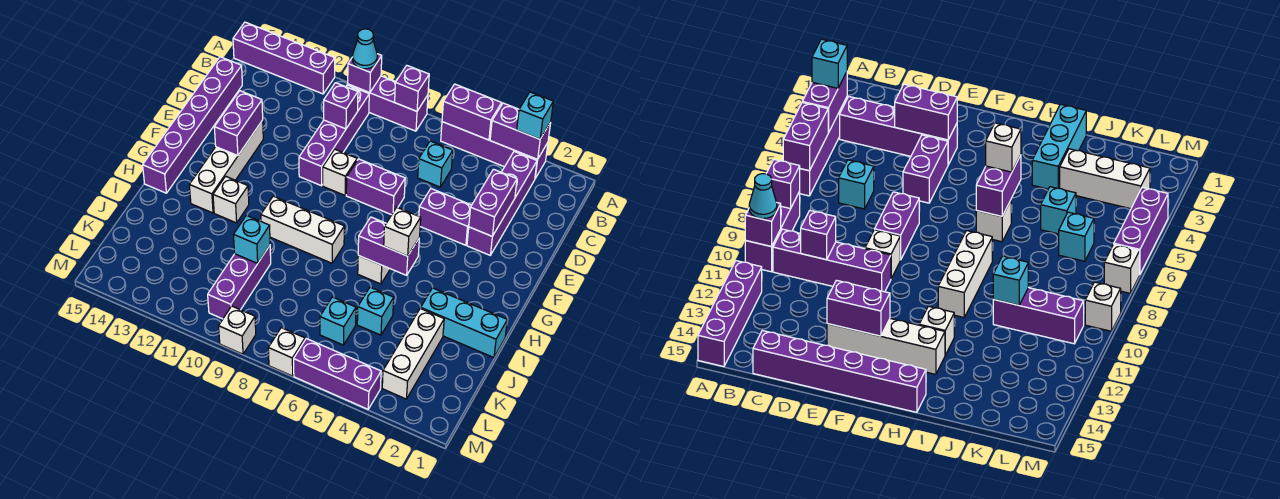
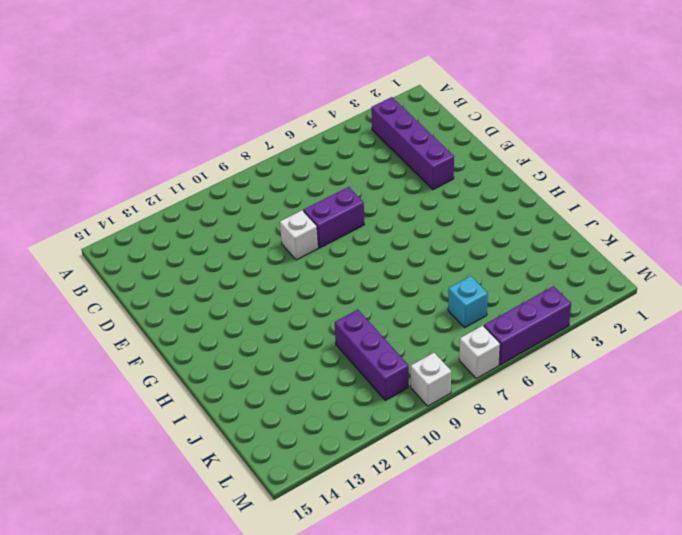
none -> purple brick A3:A6 level 1
none -> purple brick A8:A10 level 1
none -> purple brick A12:A15 level 1
none -> purple brick B10:E10 level 1

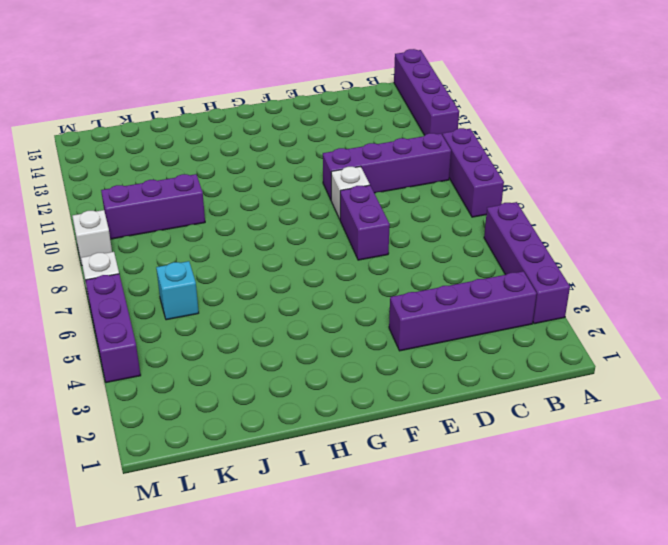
none -> cyan brick C6 level 1
none -> purple brick C15:H15 level 1
none -> purple brick E4:E5 level 1
none -> white brick E13:H13 level 1

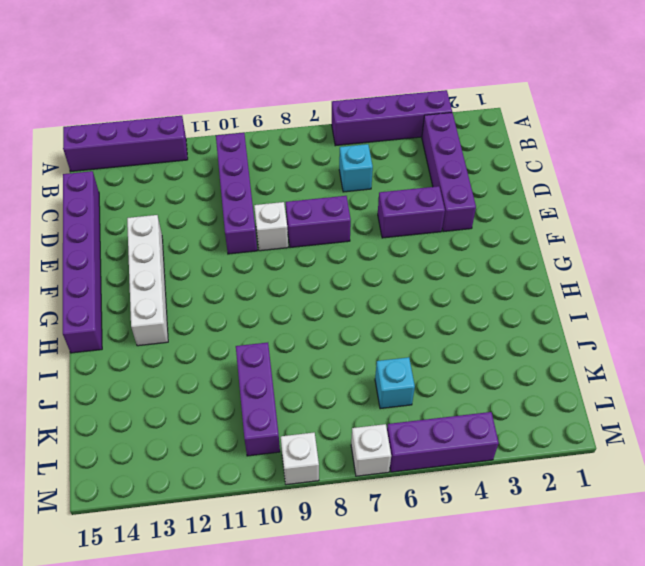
none -> purple brick A8:A10 level 1
none -> white brick H6 level 1
none -> white brick H8:H10 level 1
none -> white brick H12 level 1

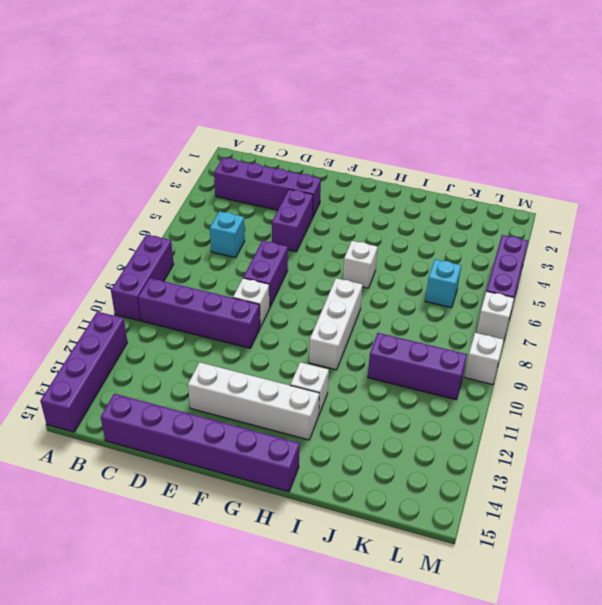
none -> purple brick A3:A6 level 1
none -> cyan brick I1:I3 level 1
none -> white brick J3:L3 level 1
none -> cyan brick J5 level 1

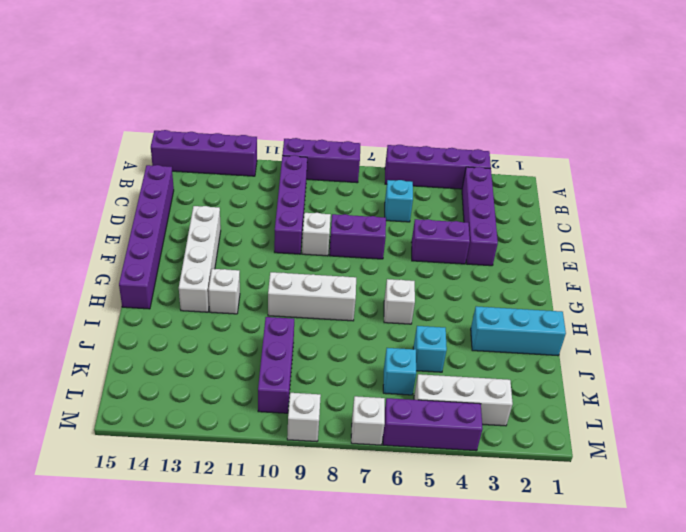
white brick L3:L5 level 1 -> white brick J3:L3 level 1
none -> purple brick A3:A4 level 2
none -> purple brick A5:A6 level 2
none -> purple brick A8 level 2
none -> purple brick A10 level 2

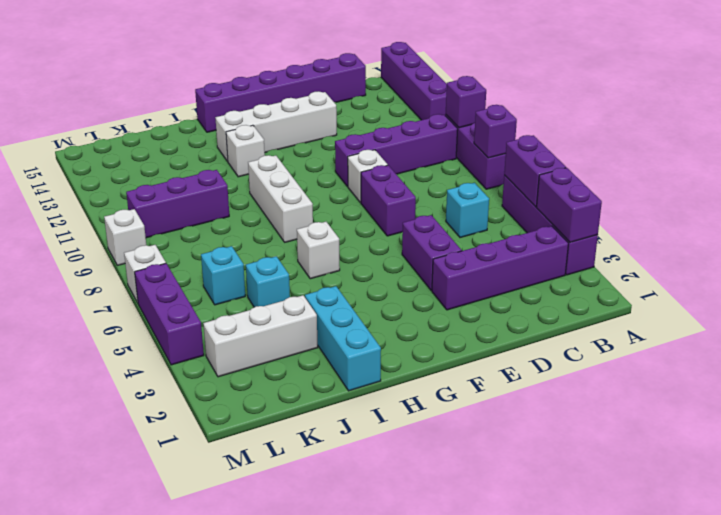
none -> purple brick C10 level 2
none -> purple brick D3:E3 level 2
none -> purple brick E13:F13 level 2
none -> purple brick H5:H6 level 2

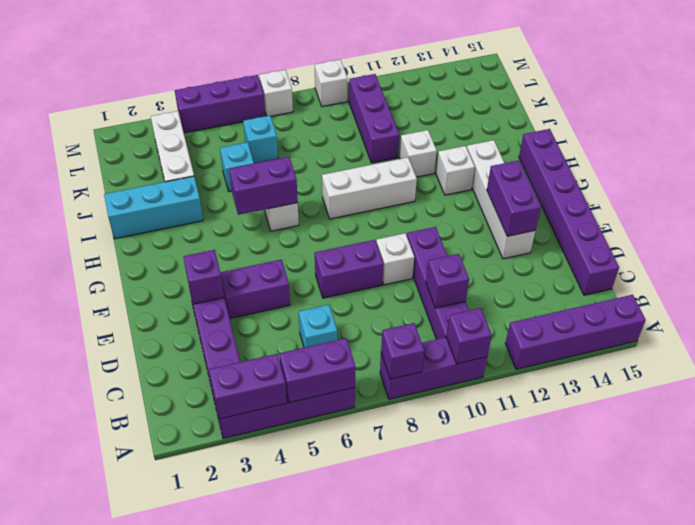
purple brick E3 level 2 -> purple brick D3:E3 level 2
white brick I11 level 1 -> white brick H5 level 3
none -> cyan brick J10 level 2
none -> cyan brick A3 level 3
none -> cyan cone A10 level 3

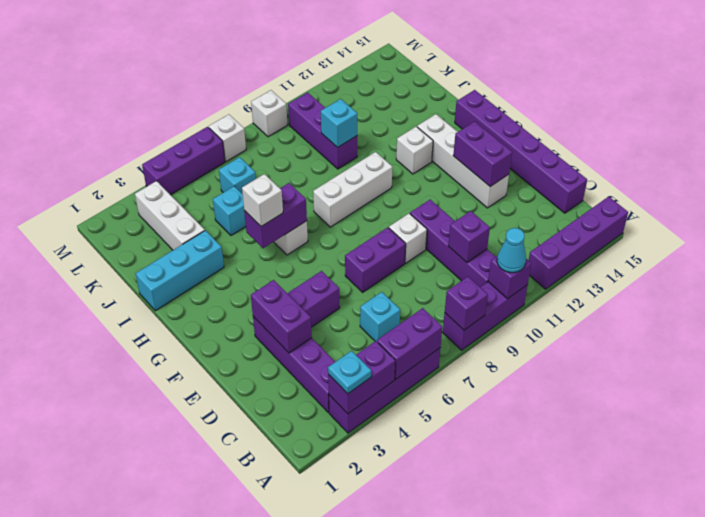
cyan plate A3 level 3 -> cyan brick A3 level 3

